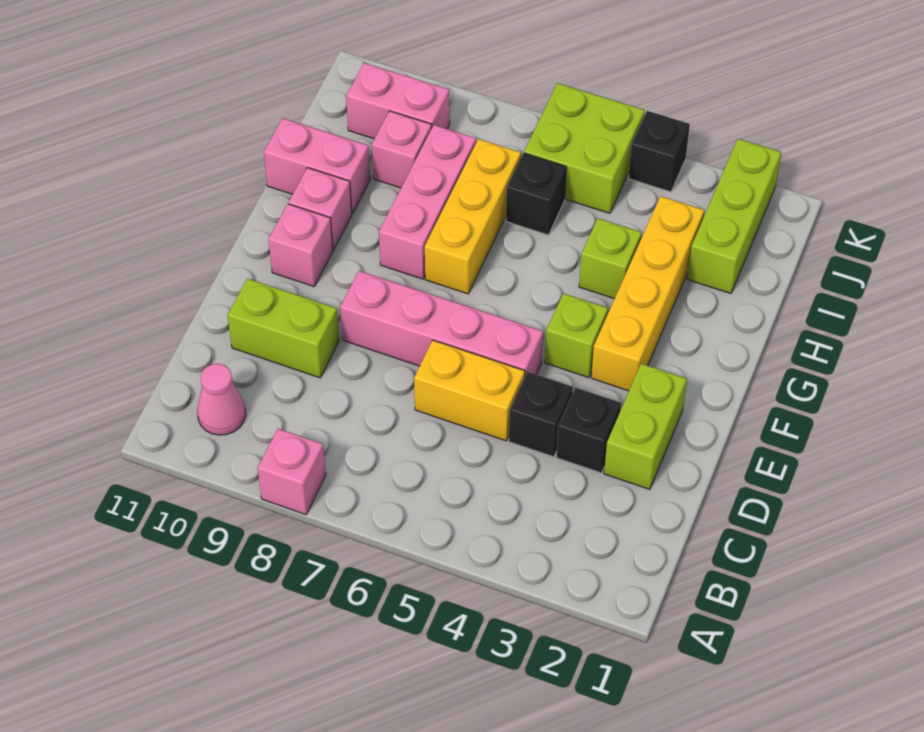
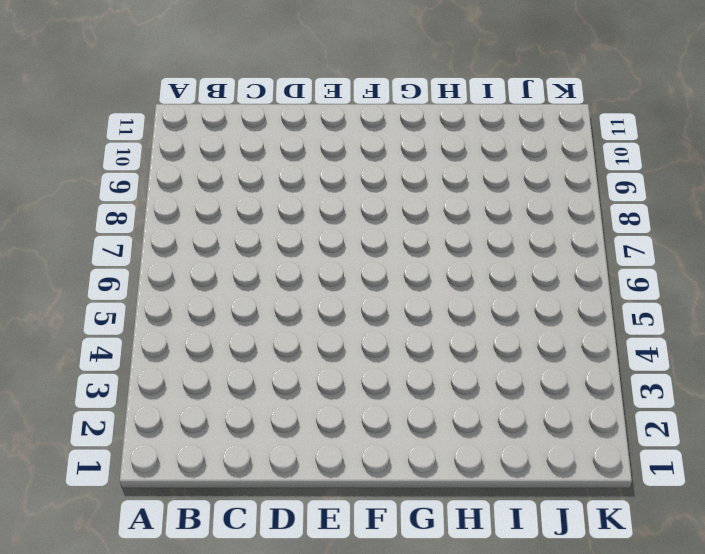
none -> pink brick A8 level 1
none -> pink cone B10 level 1
none -> lime brick D2:E2 level 1

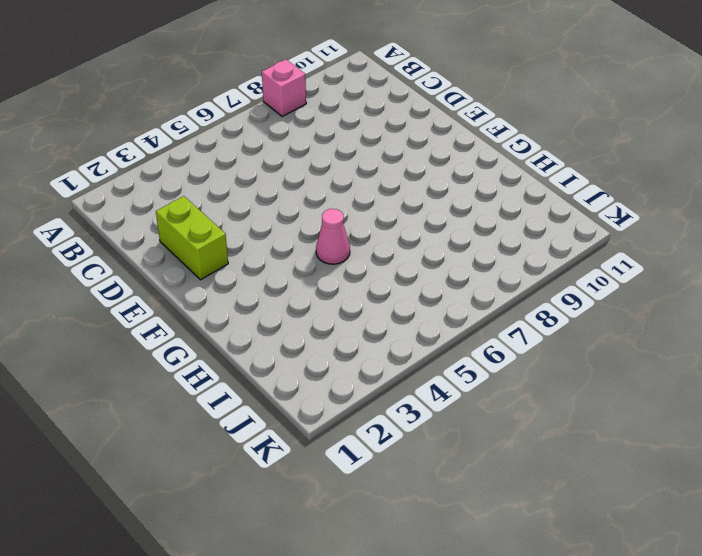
pink cone G5 level 1 -> pink cone B10 level 1
none -> black brick D3 level 1
none -> black brick D4 level 1
none -> yellow brick D5:D6 level 1

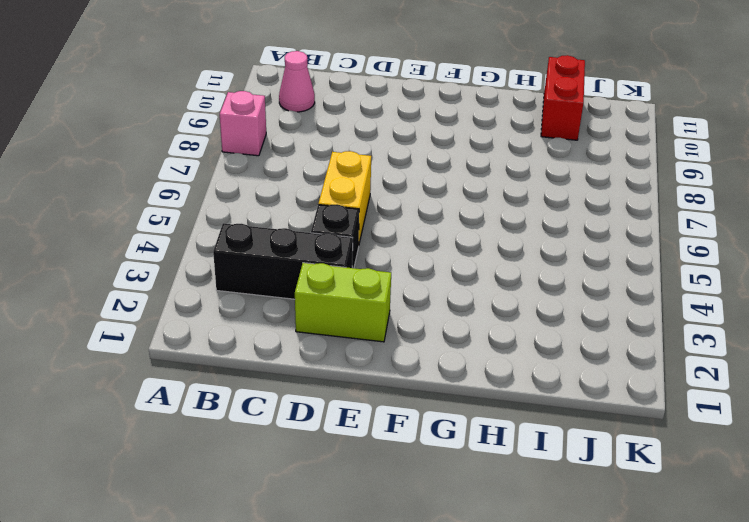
black brick B3:D3 level 1 -> black brick D3 level 1
red brick I10:I11 level 1 -> none
none -> lime brick D9:D10 level 1
none -> pink brick E5:E8 level 1
none -> yellow brick F3:I3 level 1

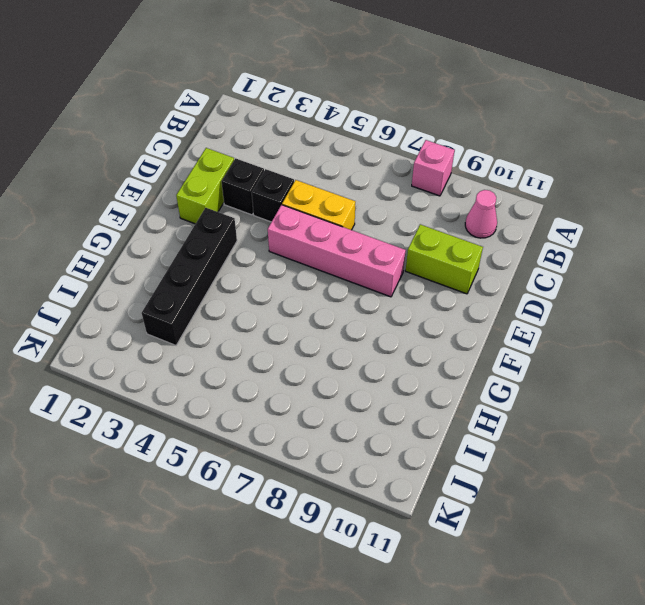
black brick F3:I3 level 1 -> yellow brick F3:I3 level 1
none -> lime brick F4 level 1
none -> pink brick F10 level 1
none -> yellow brick G7:I7 level 1

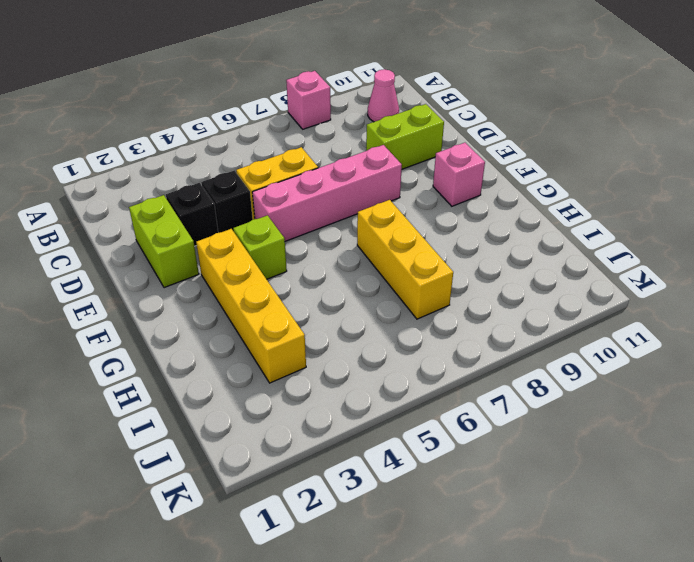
none -> pink brick G8:I8 level 1
none -> pink brick G10 level 1
none -> lime brick H4 level 1

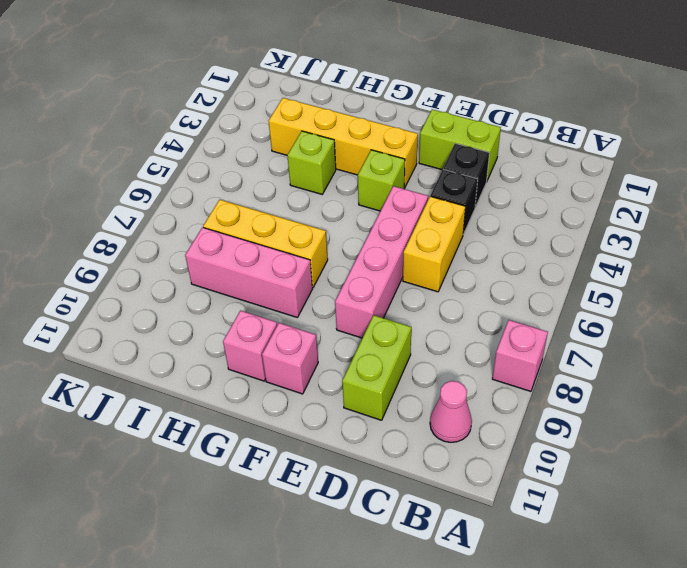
none -> pink brick H10:H11 level 1
none -> lime brick I2:K2 level 1
none -> black brick I6 level 1

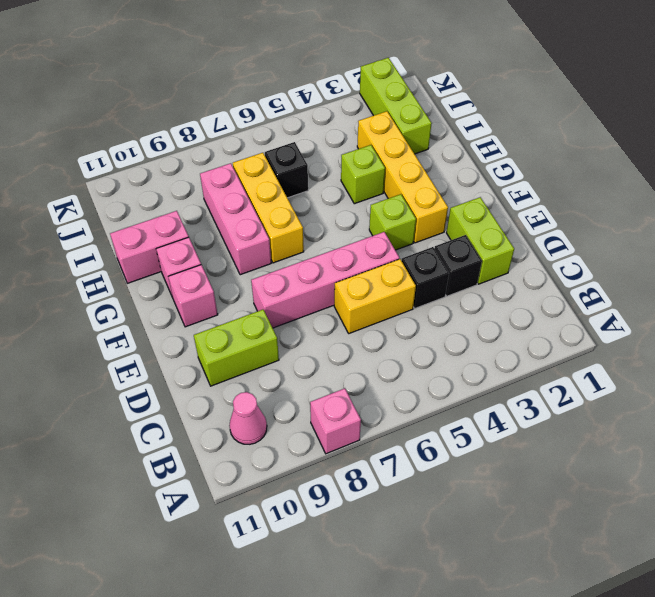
none -> pink brick I9 level 1
none -> lime brick J5:K6 level 1
none -> pink brick J9:J10 level 1

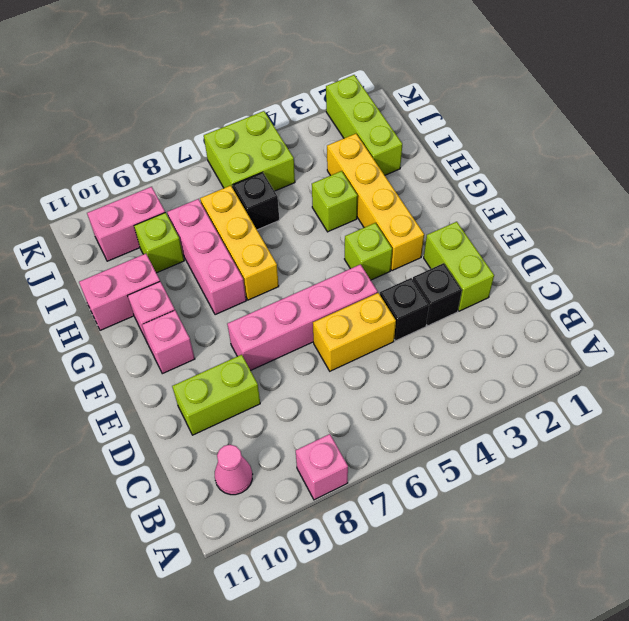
lime brick I9 level 1 -> pink brick I9 level 1
none -> black brick K4 level 1

